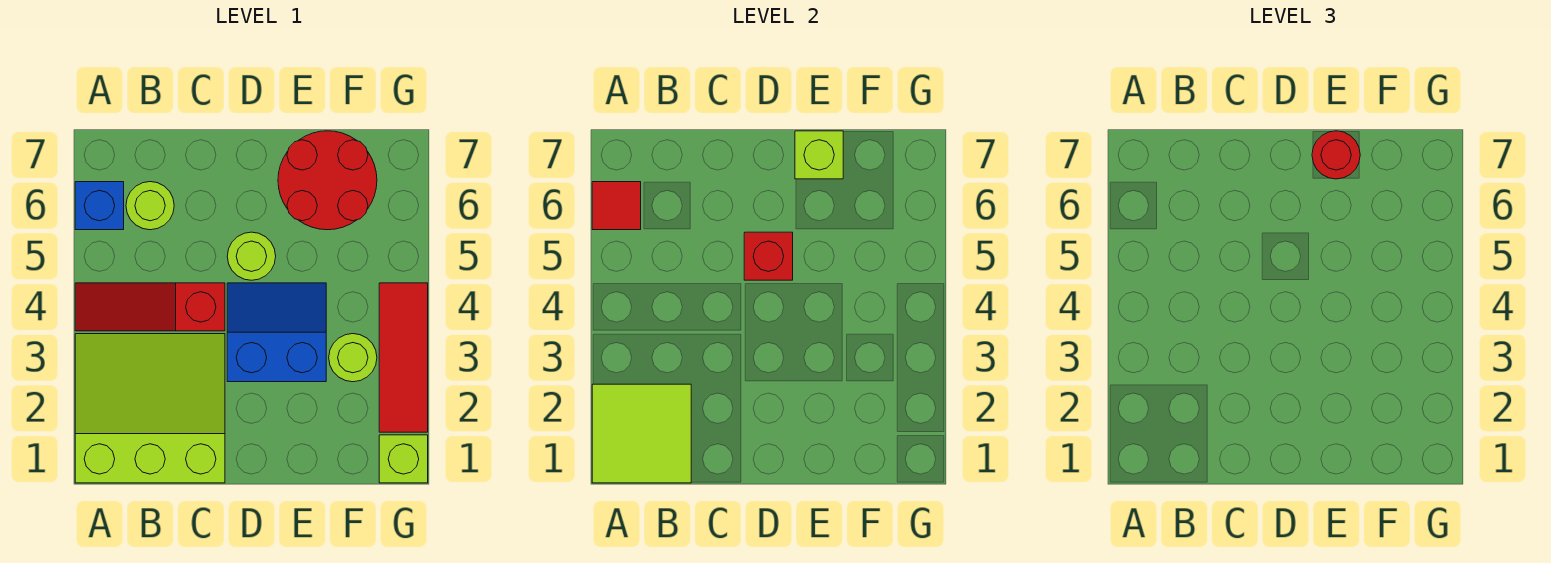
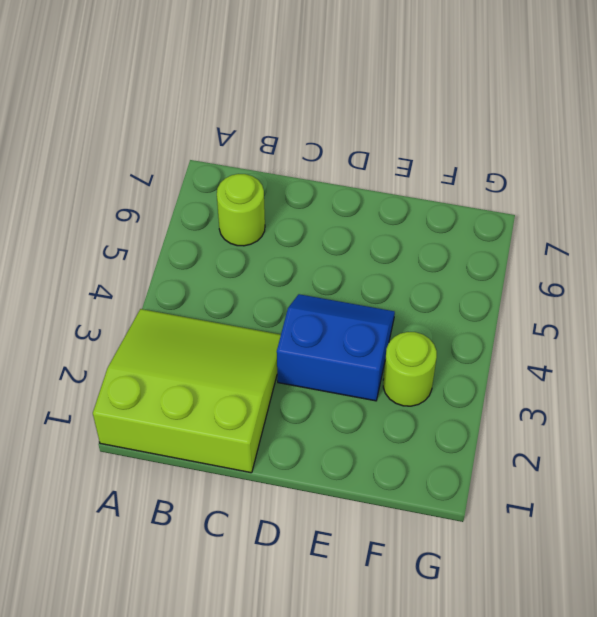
none -> red slope A4:C4 level 1 top C
none -> blue brick A6 level 1
none -> lime round brick D5 level 1

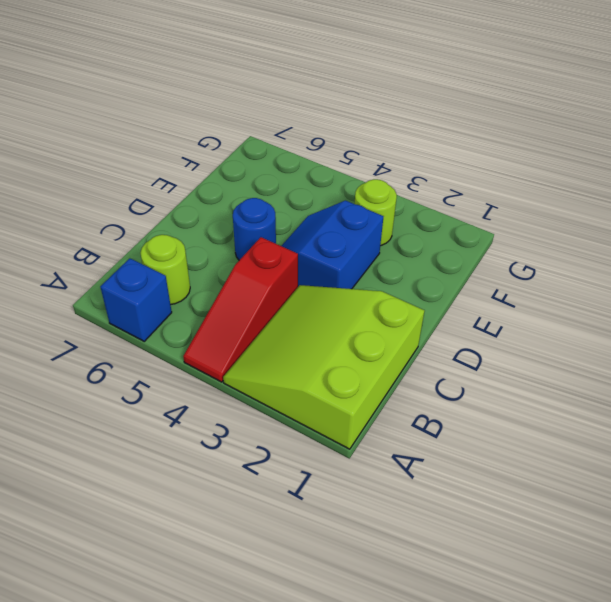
blue round brick D5 level 1 -> lime round brick D5 level 1
none -> red round brick E6:F7 level 1
none -> lime brick G1 level 1
none -> red tile G2:G4 level 1

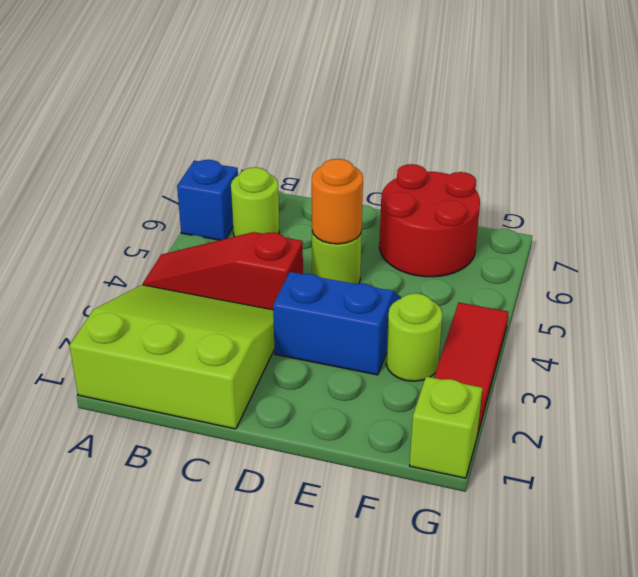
orange round brick D5 level 2 -> red brick D5 level 2
none -> lime tile A1:B2 level 2
none -> red tile A6 level 2
none -> lime brick E7 level 2

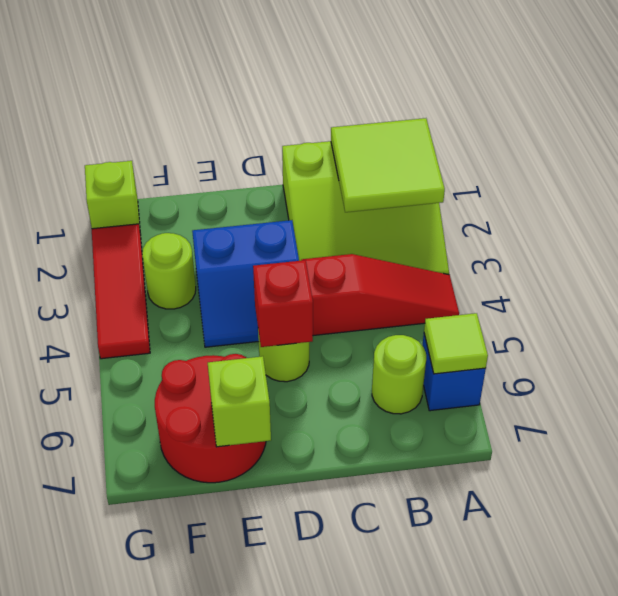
lime tile A6 level 2 -> red tile A6 level 2
none -> red round brick E7 level 3

